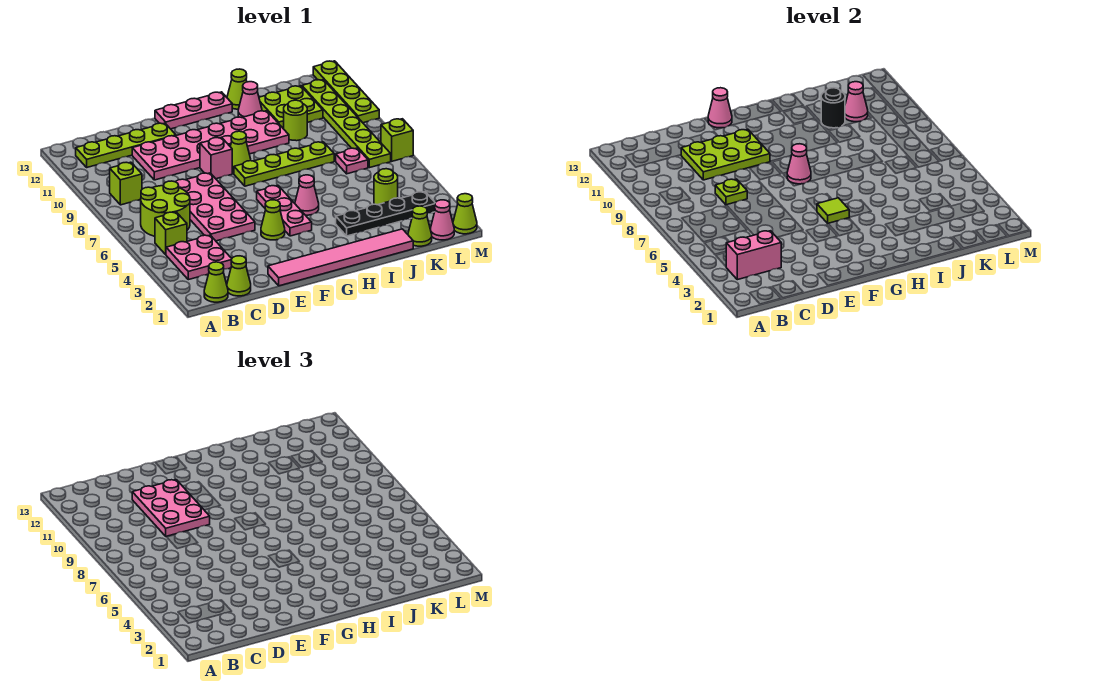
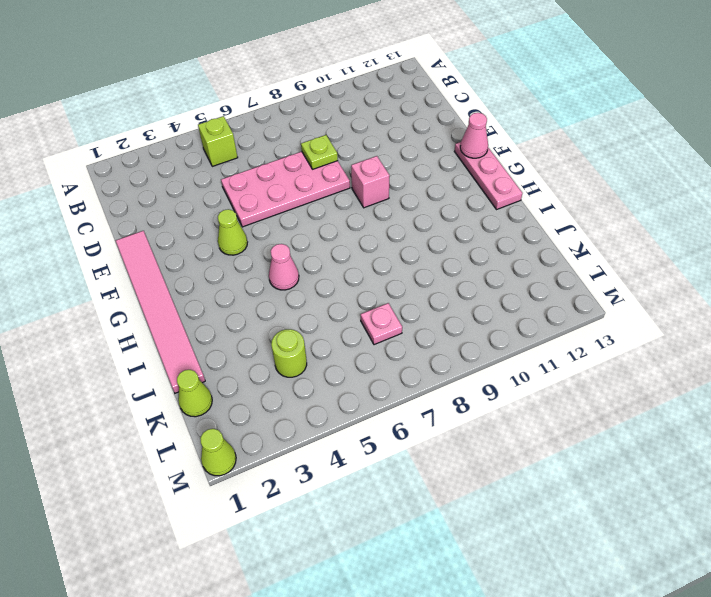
none -> lime cone B1 level 1
none -> pink plate B3:C4 level 1
none -> lime round brick B6:C7 level 1
none -> lime brick B9 level 1

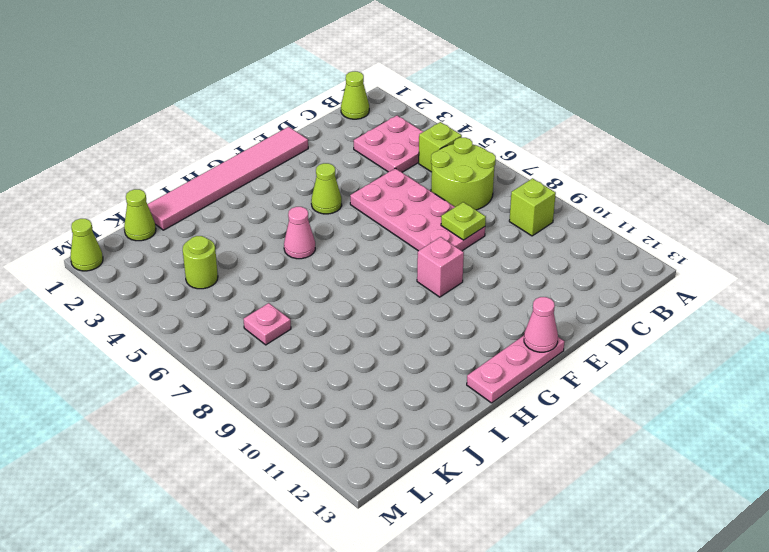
none -> lime plate B12:E12 level 1
none -> lime cone C1 level 1
none -> pink plate D10:I11 level 1
none -> pink plate G4:G6 level 1

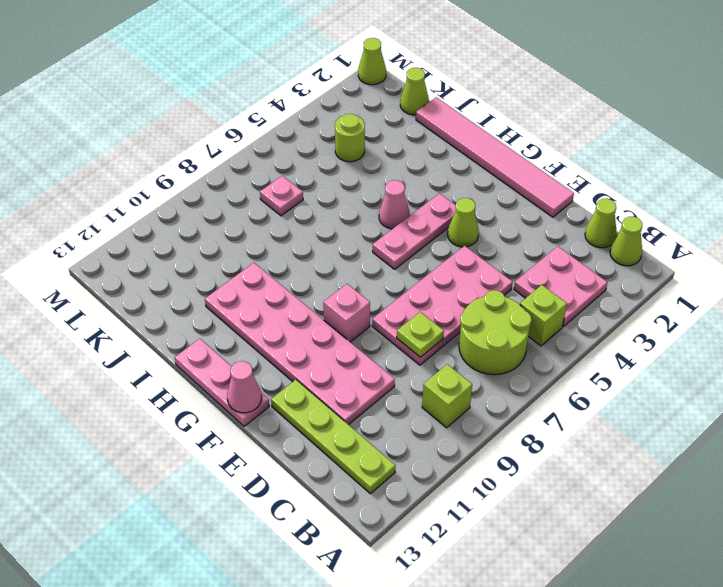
none -> lime plate G8:J8 level 1
none -> lime cone G9 level 1
none -> black plate I3:L3 level 1
none -> pink cone I12 level 1

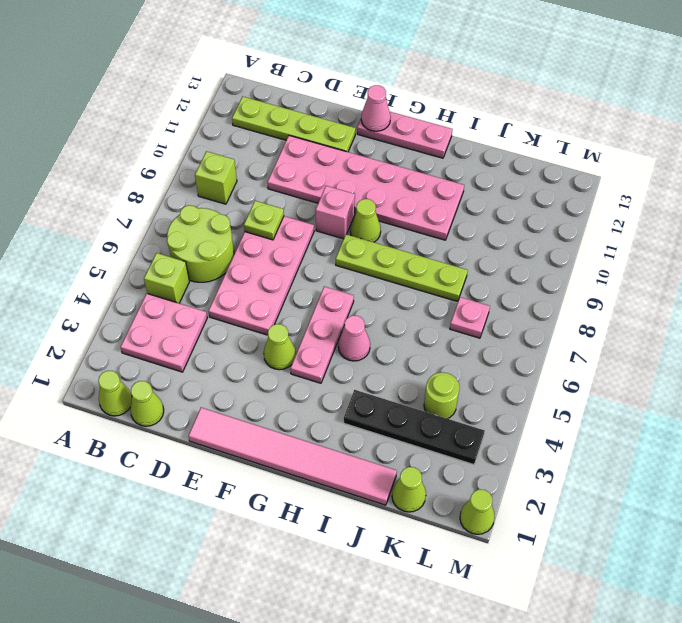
none -> pink cone I12 level 1
none -> lime cone I13 level 1
none -> lime round brick J10 level 1
none -> lime plate J11:K12 level 1

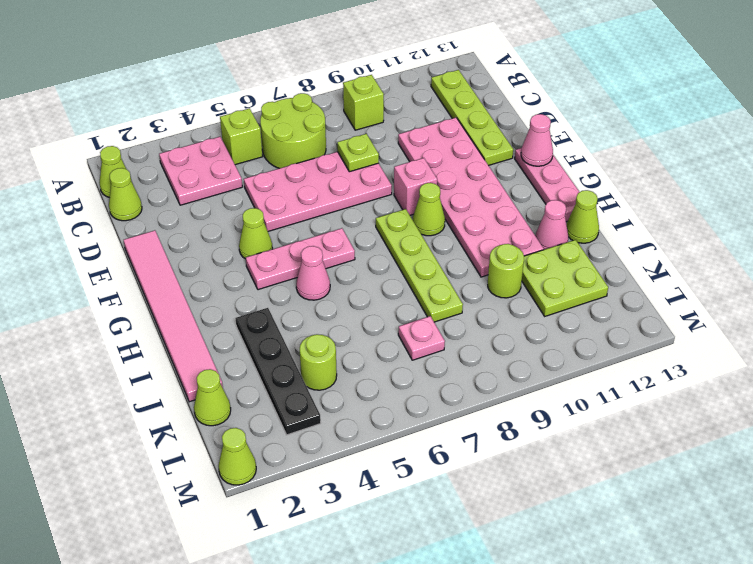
none -> pink cone L1 level 1
none -> lime plate L7:L12 level 1
none -> lime brick M7 level 1
none -> lime plate M10:M13 level 1

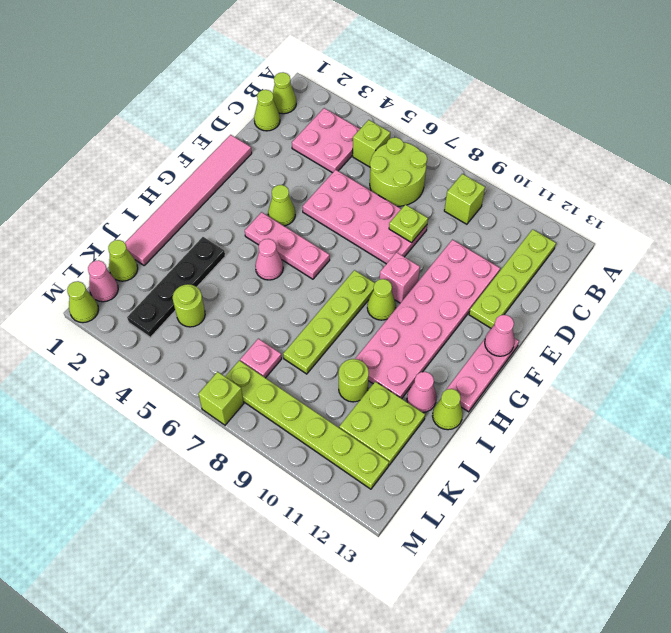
none -> lime plate M10:M13 level 1
none -> pink brick B3:C3 level 2
none -> lime plate D10:F11 level 2
none -> lime tile G5 level 2

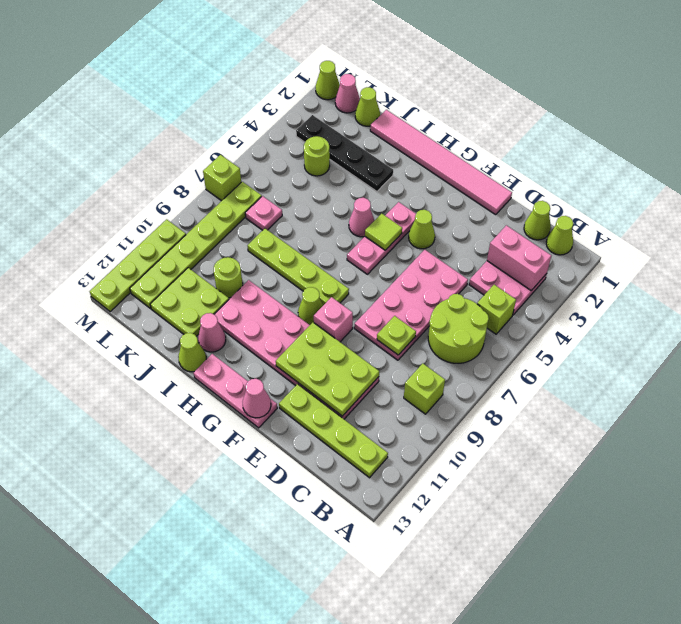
none -> pink cone G8 level 2
none -> black round brick J11 level 2
none -> pink cone K11 level 2
none -> pink plate D9:E11 level 3

